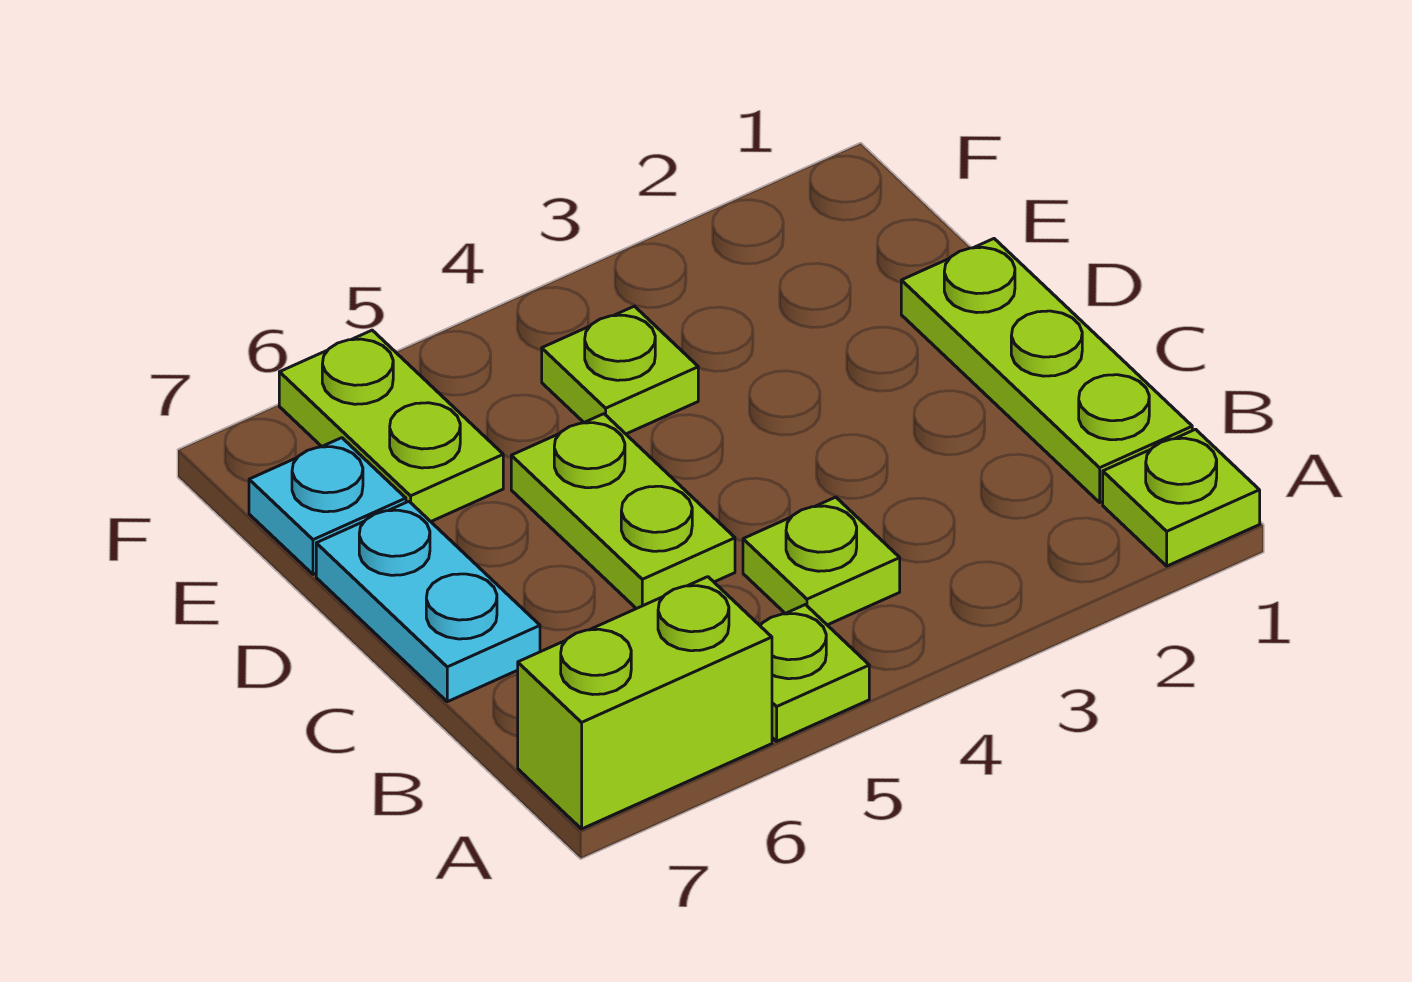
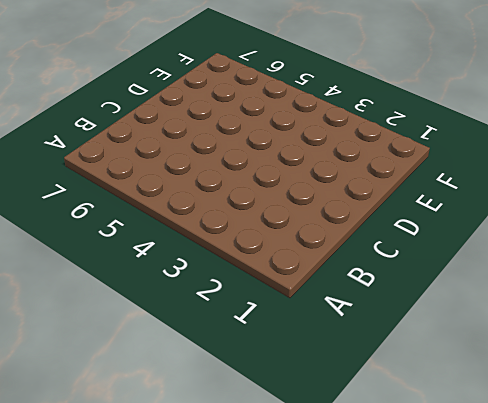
none -> lime plate A1 level 1
none -> lime plate A5 level 1

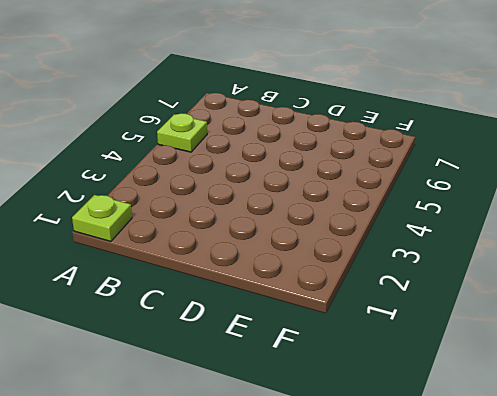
none -> lime brick A6:A7 level 1
none -> lime plate B1:D1 level 1

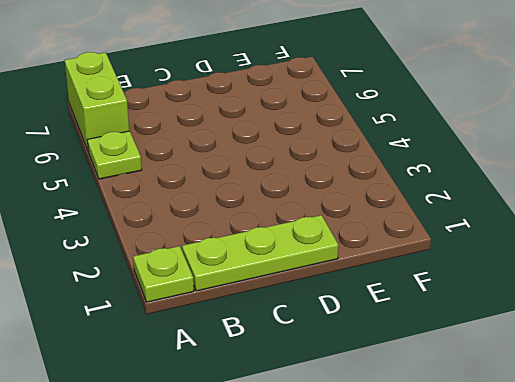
none -> lime plate B4 level 1
none -> lime plate C5:D5 level 1

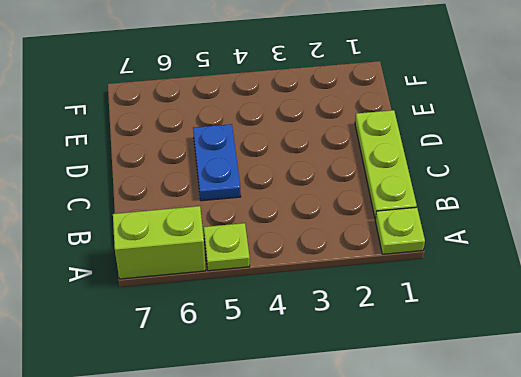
blue plate C5:D5 level 1 -> lime plate C5:D5 level 1
none -> lime plate B4 level 1
none -> cyan plate C7:D7 level 1

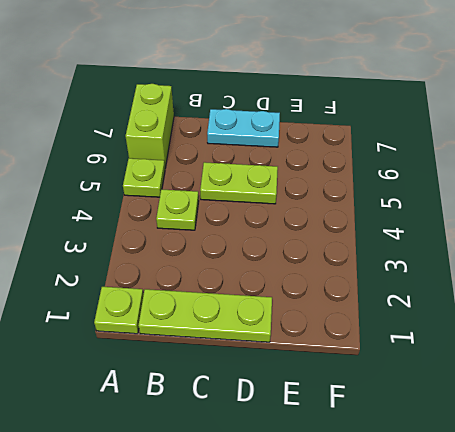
none -> lime plate E4 level 1
none -> lime plate E6:F6 level 1

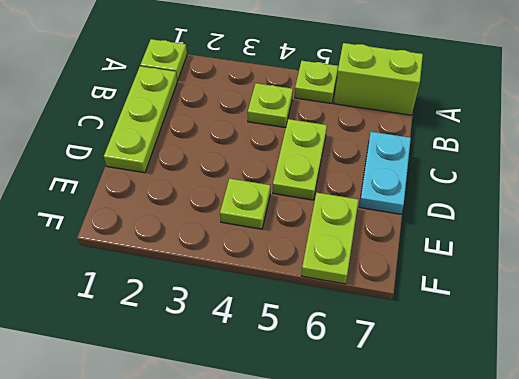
none -> cyan plate E7 level 1

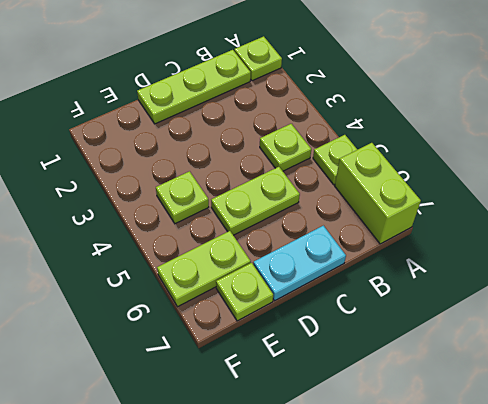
lime plate E7 level 1 -> cyan plate E7 level 1

